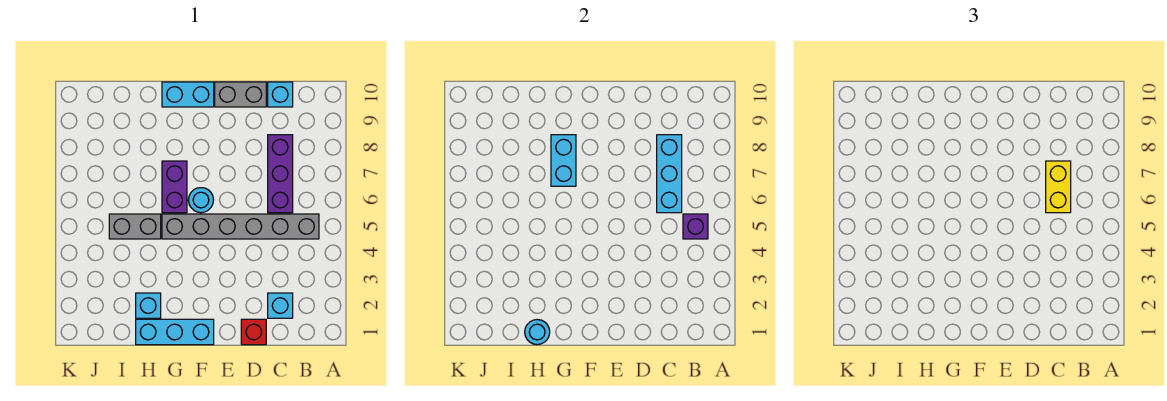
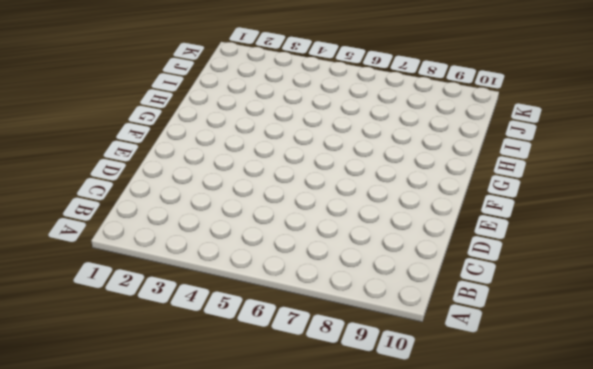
none -> grey brick B5:G5 level 1
none -> cyan brick C2 level 1
none -> purple brick C6:C8 level 1

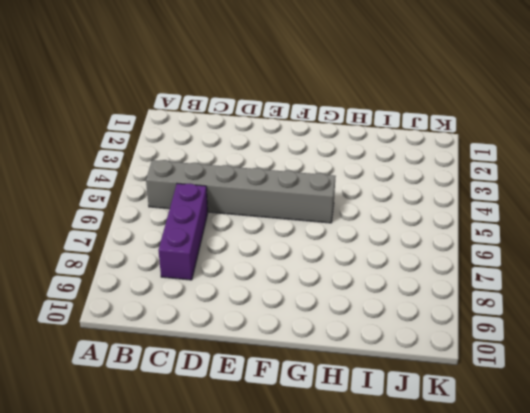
none -> cyan brick C2 level 1
none -> cyan brick C10 level 1
none -> red brick D1 level 1

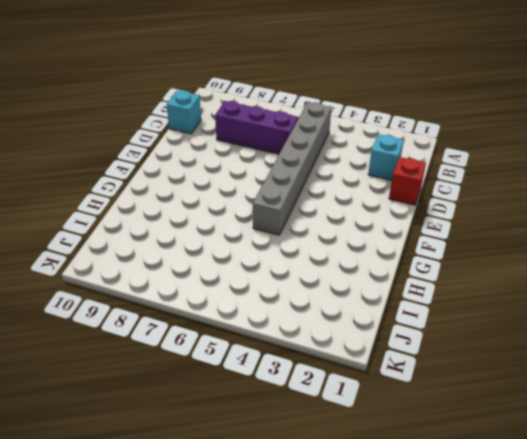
none -> grey brick D10:E10 level 1
none -> cyan brick F1:H1 level 1
none -> cyan round brick F6 level 1

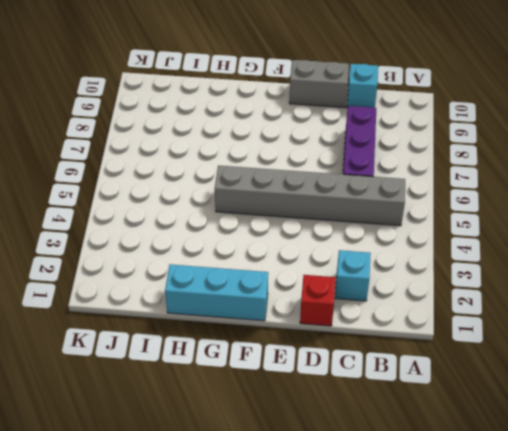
none -> cyan round brick F6 level 1
none -> cyan brick F10:G10 level 1
none -> purple brick G6:G7 level 1

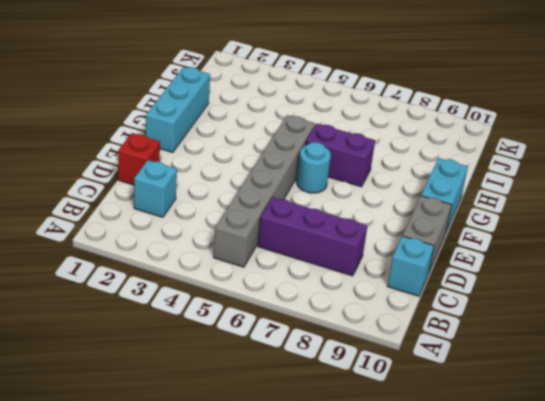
none -> cyan brick H2 level 1
none -> grey brick H5:I5 level 1
none -> purple brick B5 level 2

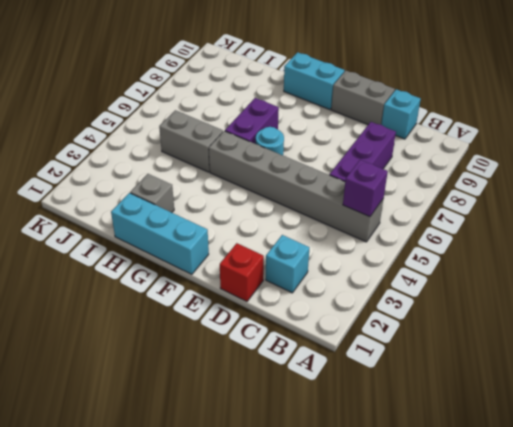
grey brick H2 level 1 -> cyan brick H2 level 1
none -> cyan brick C6:C8 level 2
none -> cyan brick G7:G8 level 2
none -> cyan round brick H1 level 2

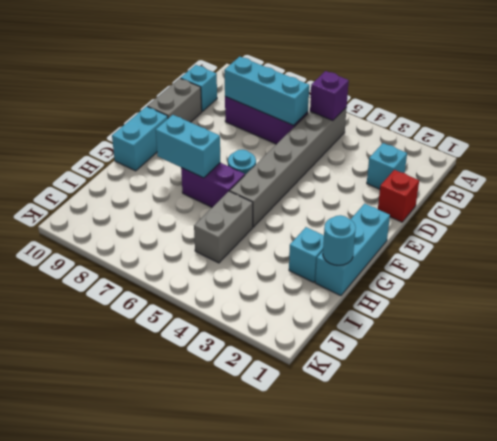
none -> yellow brick C6:C7 level 3

